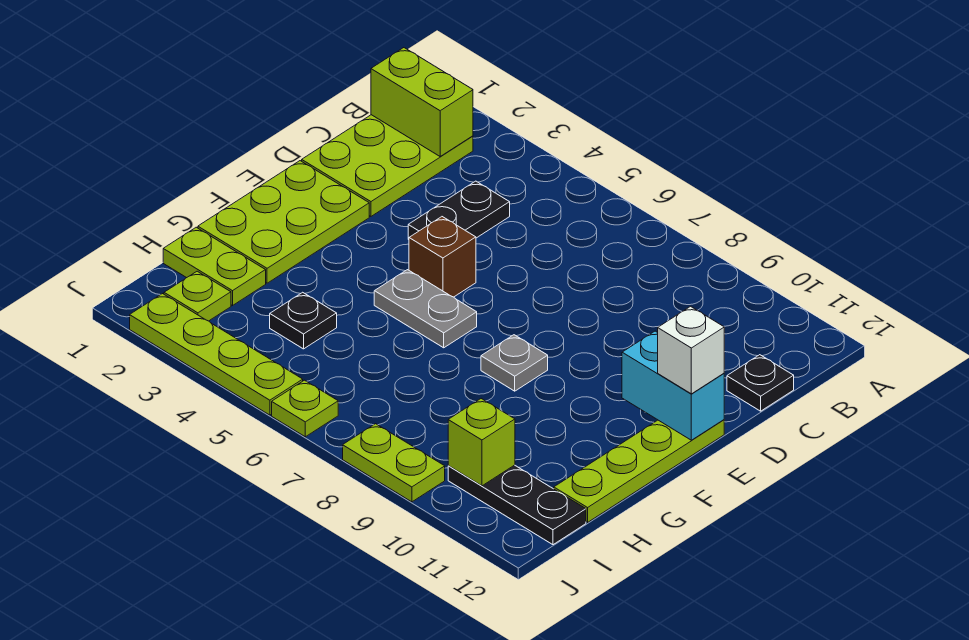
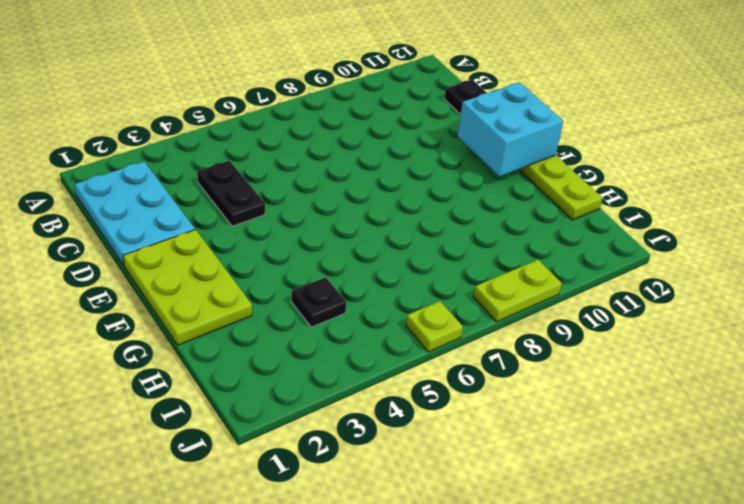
cyan plate B1:D2 level 1 -> lime plate B1:D2 level 1
cyan brick E11:F12 level 2 -> cyan brick E11:E12 level 2
none -> brown brick E5 level 1
none -> grey plate F5:F6 level 1
none -> grey plate F8 level 1

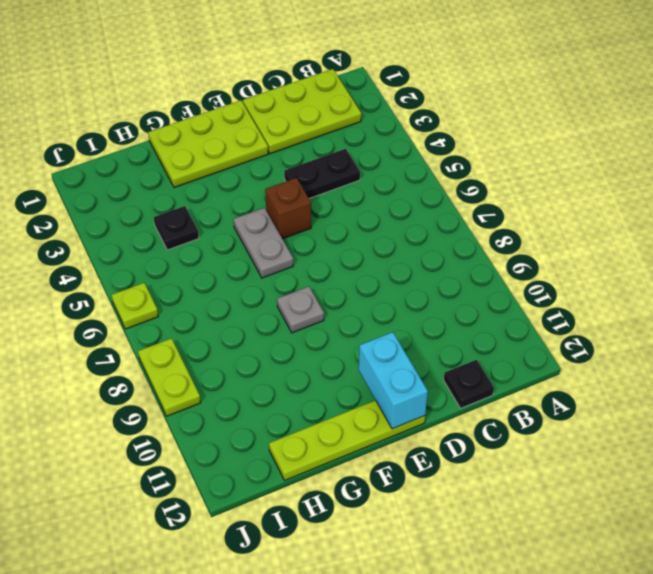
none -> lime plate H1:H2 level 1
none -> lime plate I2 level 1
none -> black plate I10:I12 level 1

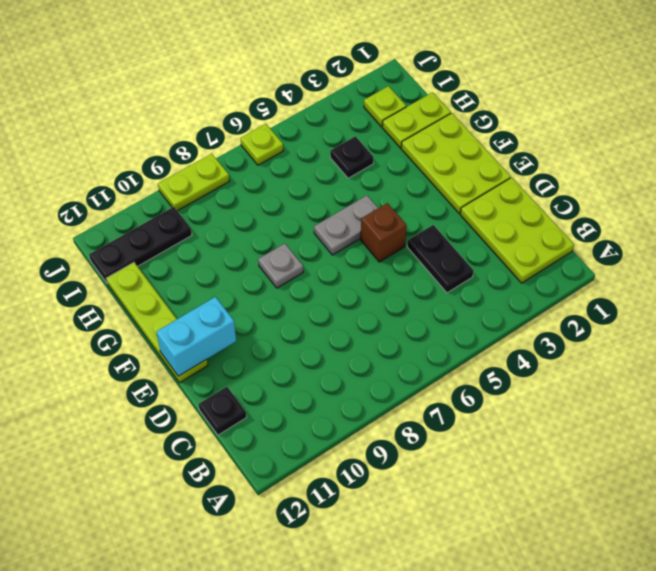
none -> lime plate J2:J5 level 1
none -> lime brick B1:B2 level 2
none -> lime brick I10 level 2

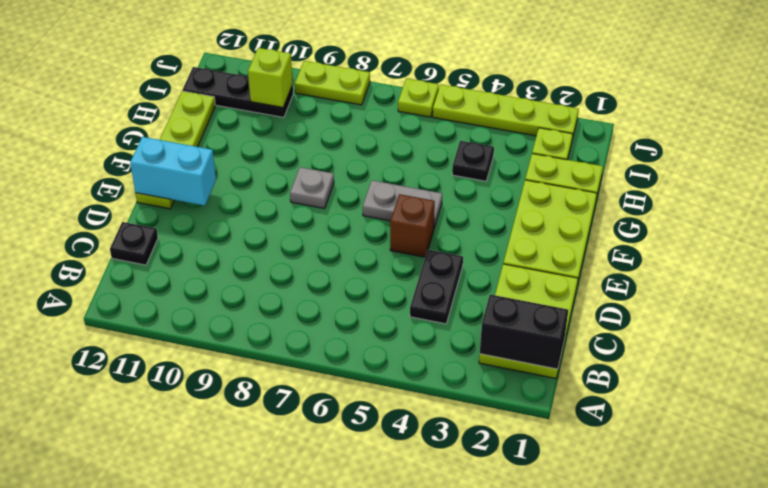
black brick B1:B2 level 2 -> lime brick B1:B2 level 2
none -> white brick E12 level 3

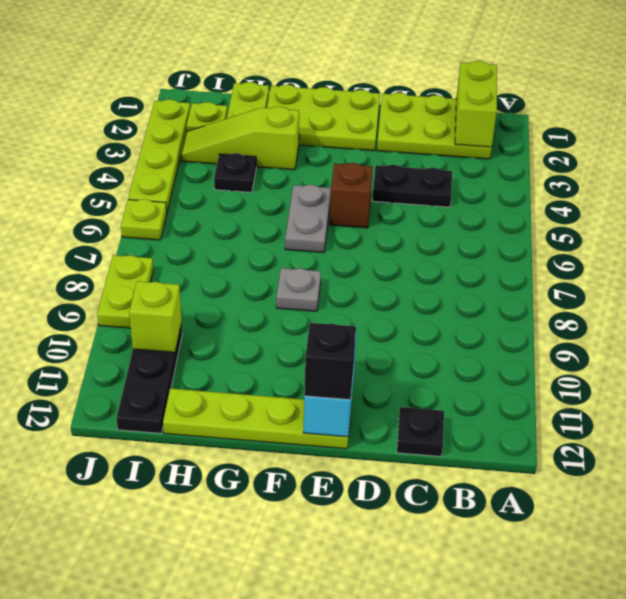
black brick E12 level 3 -> white brick E12 level 3
lime slope G3:I3 level 1 top G -> none

